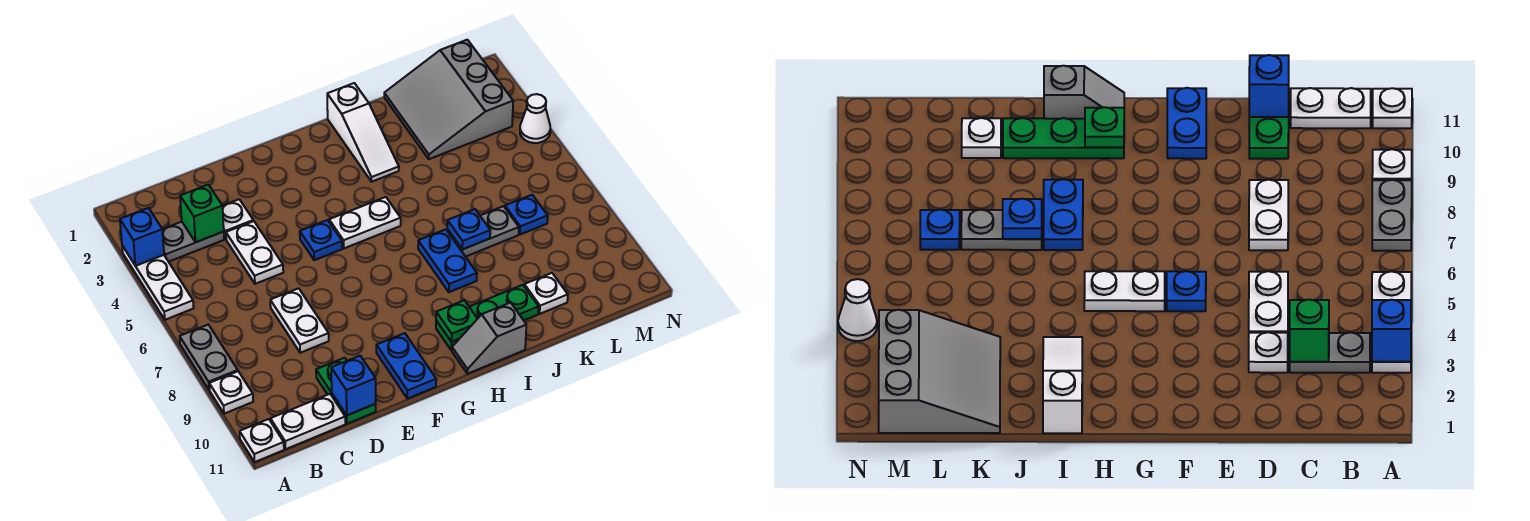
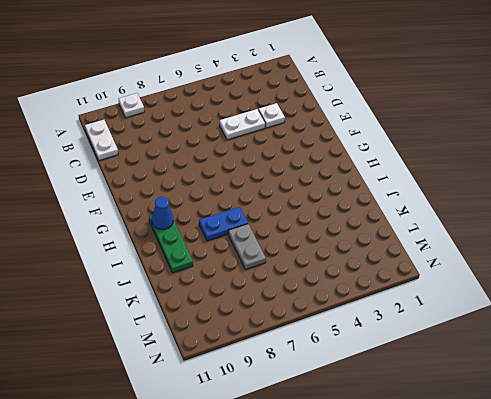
blue cone H10 level 2 -> green plate H10 level 2
none -> white plate A3:A5 level 1
none -> grey plate A7:A8 level 1
none -> white plate A11 level 1

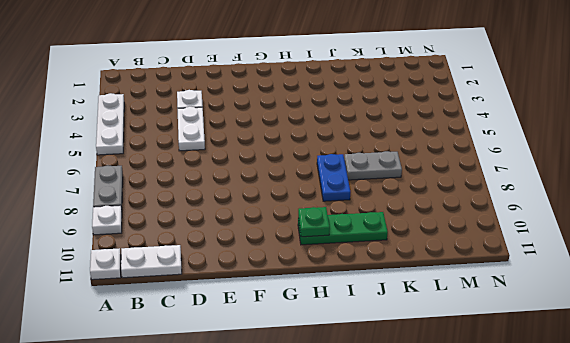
none -> grey plate B3:C3 level 1
none -> white plate D7:D8 level 1
none -> green plate D10:D11 level 1

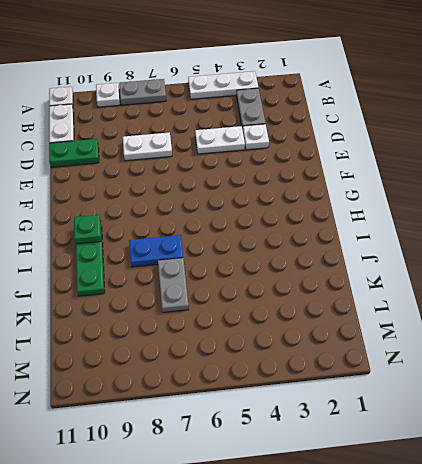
none -> blue plate F5 level 1
none -> blue plate F10:F11 level 1
none -> white plate G5:H5 level 1

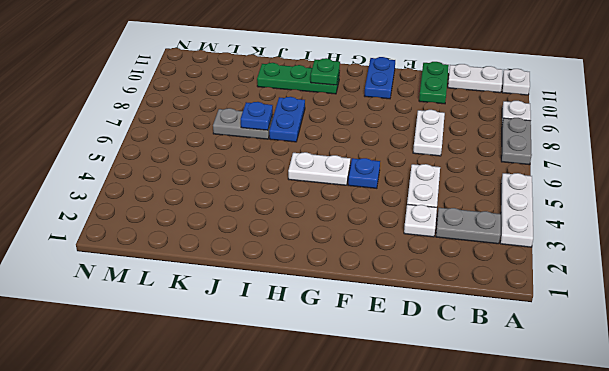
none -> grey slope H11:I11 level 1 top I
none -> white slope I1:I3 level 1 top 1
none -> grey slope K1:M3 level 1 top M

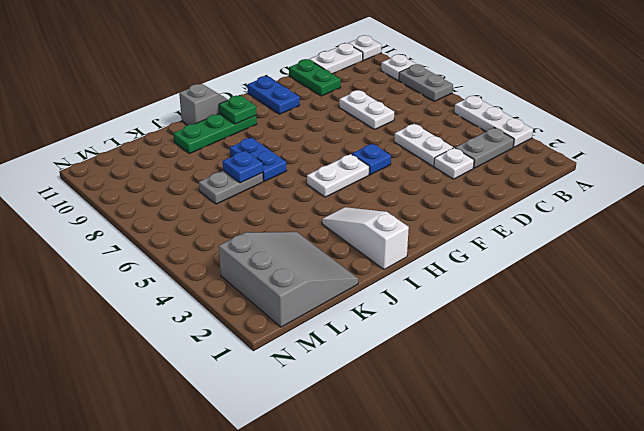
none -> white plate K10 level 1
none -> blue plate L7 level 1
none -> white cone N4 level 1

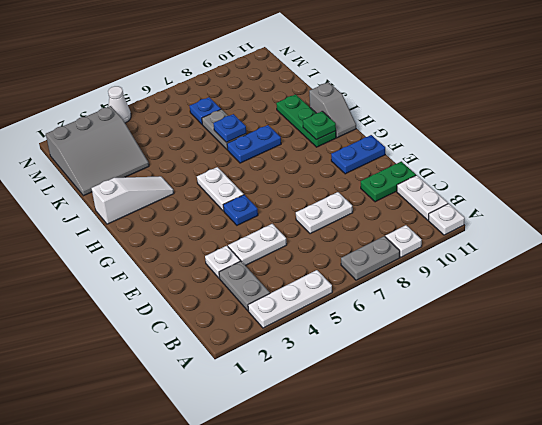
none -> white plate K10 level 1
none -> blue brick A3 level 2
none -> green brick C3 level 2

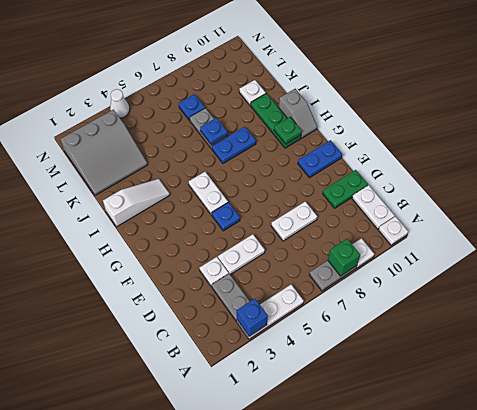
green brick A8 level 2 -> green brick C3 level 2
none -> blue brick D11 level 2

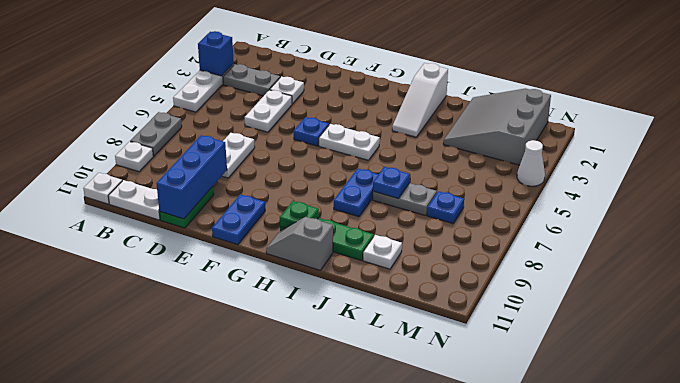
blue brick D9:D11 level 2 -> blue brick D11 level 2
none -> green brick C3 level 2

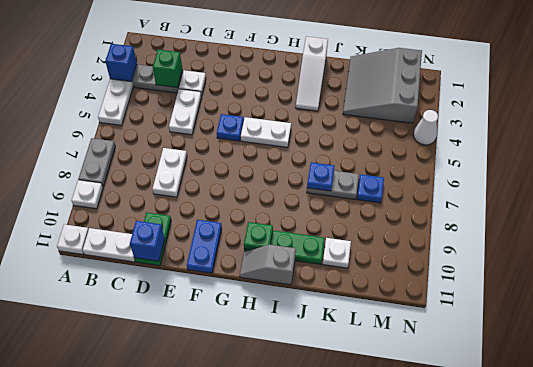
none -> blue plate I7:I8 level 1

